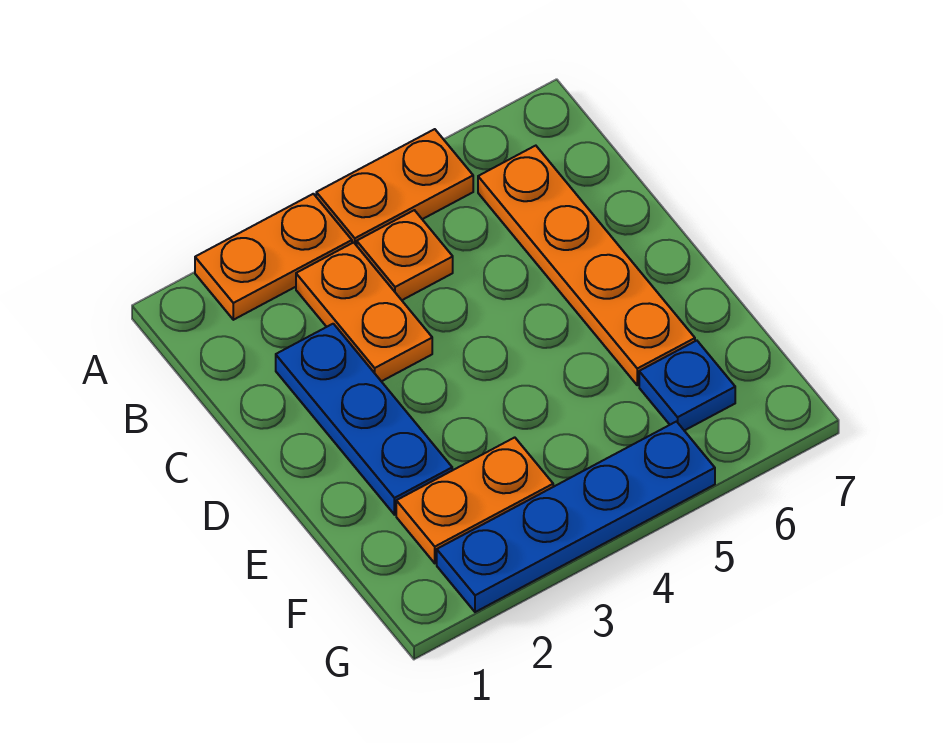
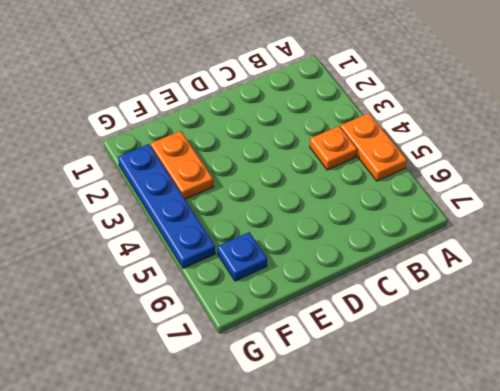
none -> orange plate A2:A3 level 1
none -> orange plate B3:C3 level 1

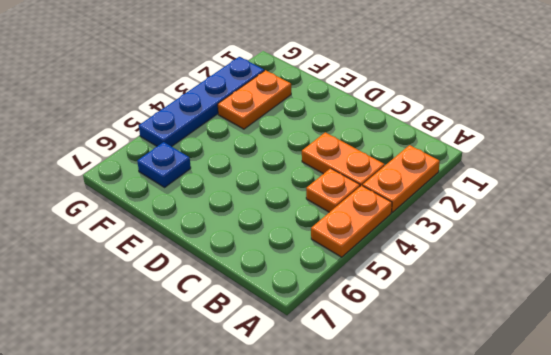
none -> orange plate B6:E6 level 1
none -> blue plate C2:E2 level 1

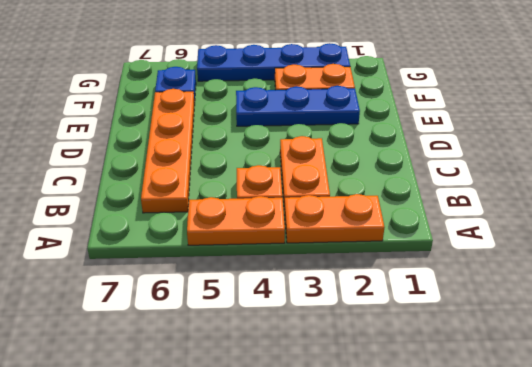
blue plate E2:E4 level 1 -> blue plate C2:E2 level 1

